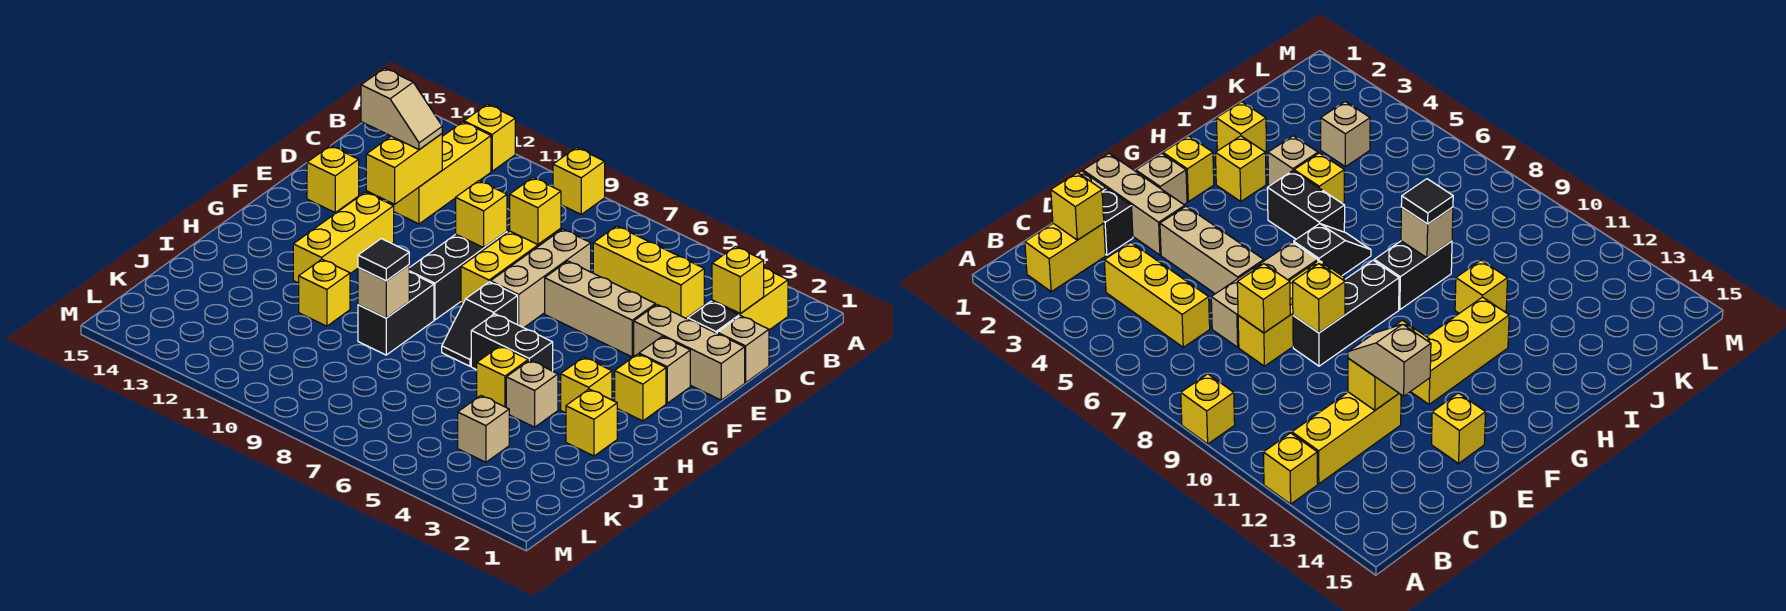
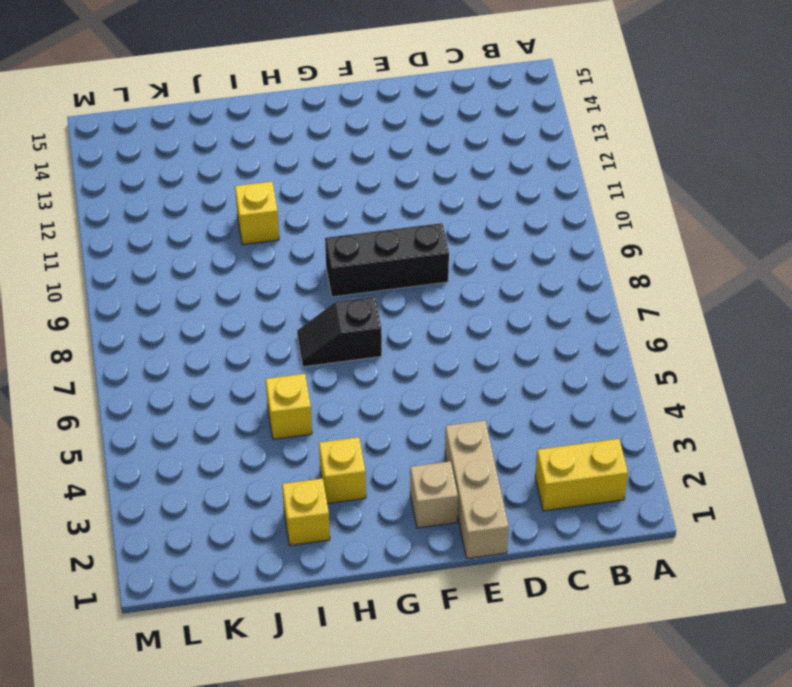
none -> yellow brick A9 level 1
none -> yellow brick A12 level 1
none -> yellow brick B12:D12 level 1
none -> yellow brick C4:C6 level 1

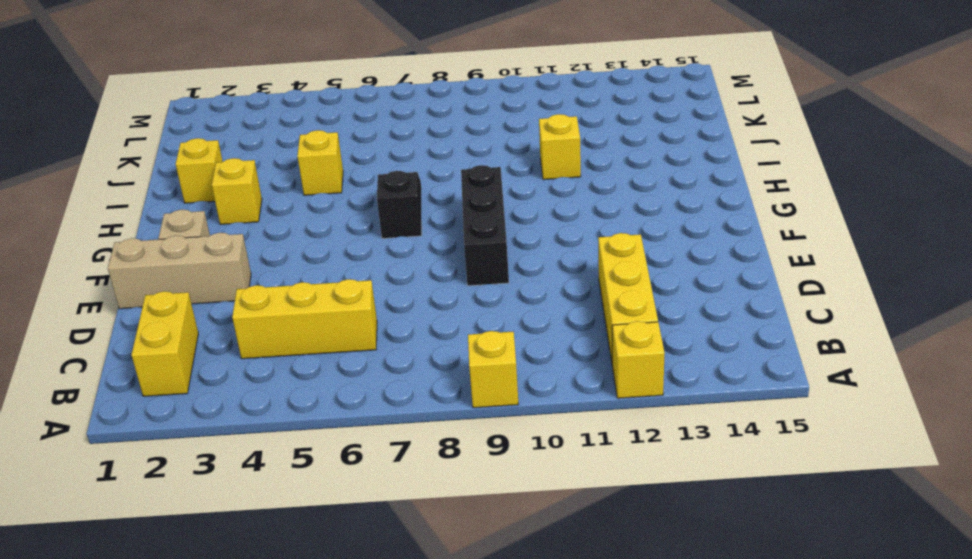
none -> tan brick D1 level 1
none -> black brick D2 level 1
none -> tan brick D7:F7 level 1
none -> yellow brick D8:F8 level 1

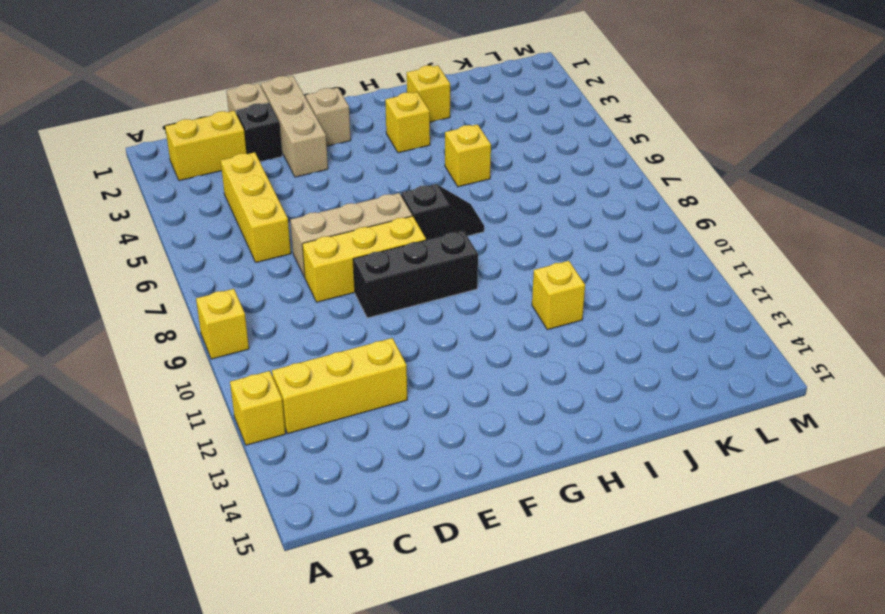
none -> tan brick E4:E6 level 1
none -> yellow brick E14 level 1
none -> yellow brick F12:H12 level 1
none -> yellow brick G2 level 1

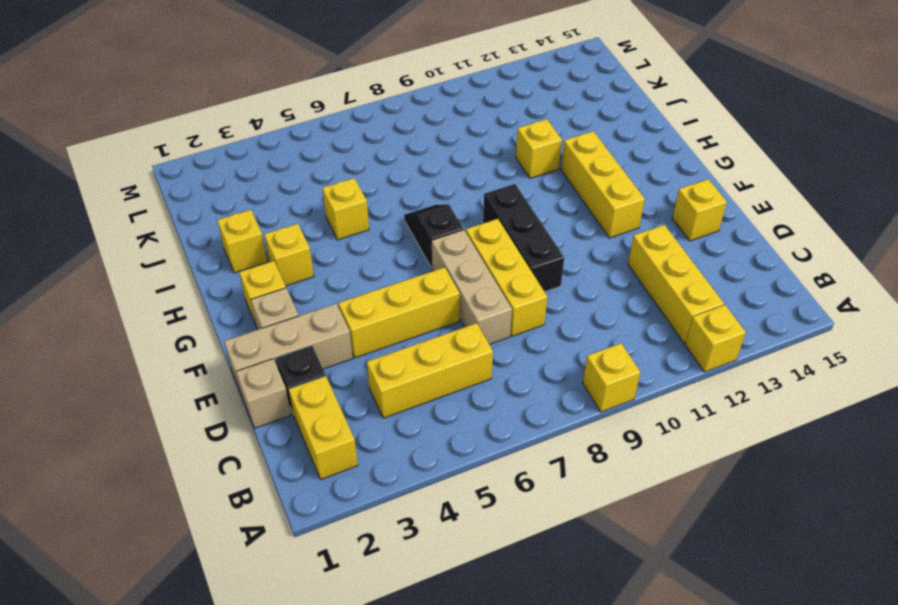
yellow brick E4:E6 level 1 -> tan brick E4:E6 level 1
none -> black brick H5:H6 level 1
none -> black brick H9:I9 level 1
none -> tan brick I4 level 1
none -> tan brick K4 level 1

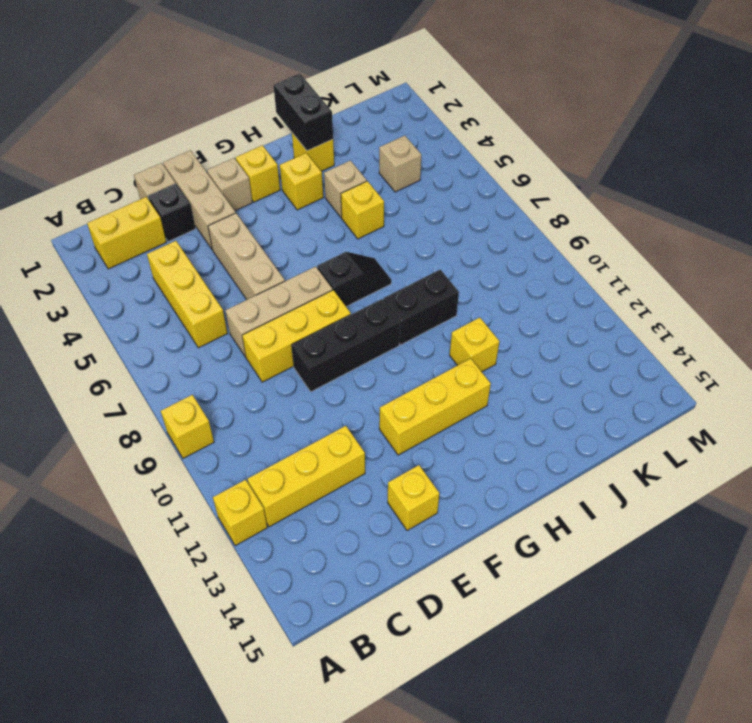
black brick I1:I2 level 2 -> black brick H5:H6 level 1
none -> yellow brick C2 level 2
none -> yellow brick D8 level 2
none -> yellow brick D12:E12 level 2
none -> yellow brick E9 level 2

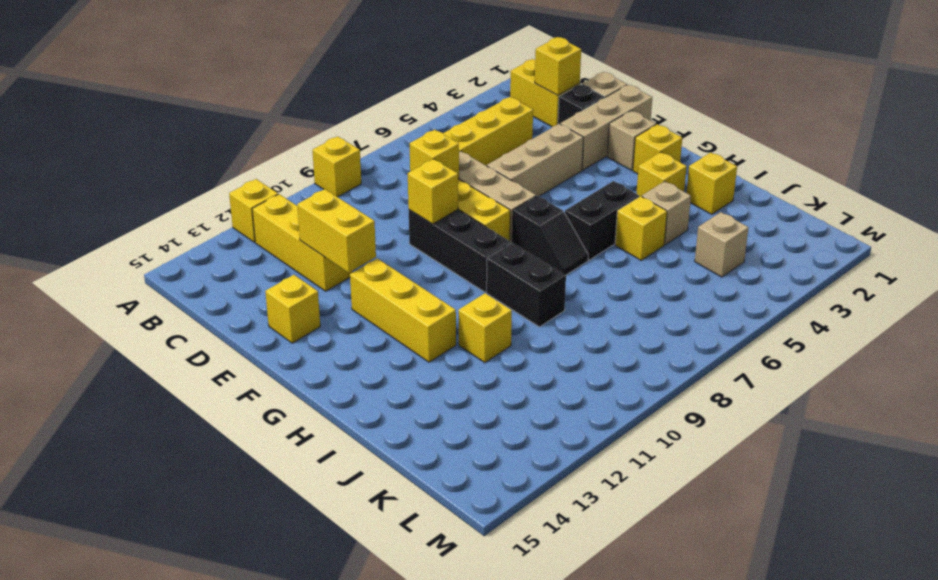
none -> tan brick I9 level 2
none -> tan slope D12:D13 level 3 top 13
none -> black tile I9 level 3

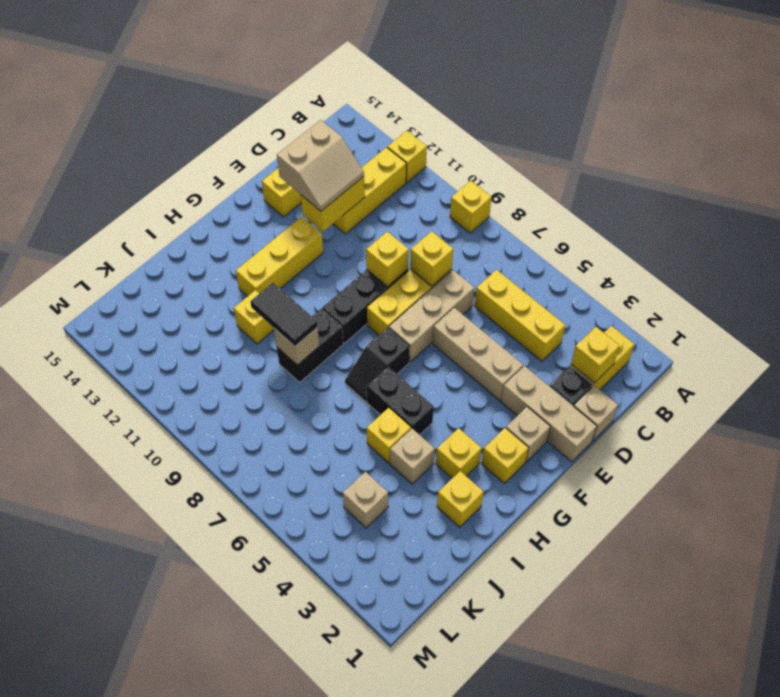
tan slope D12:E13 level 3 top 13 -> tan slope D12:D13 level 3 top 13
black tile I9:I10 level 3 -> black tile I9 level 3

